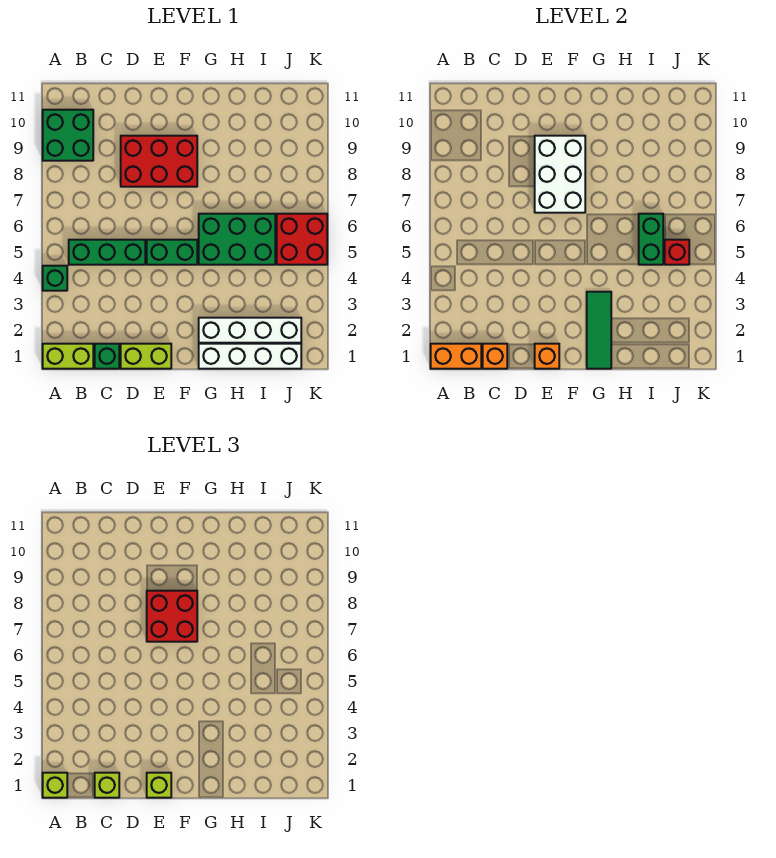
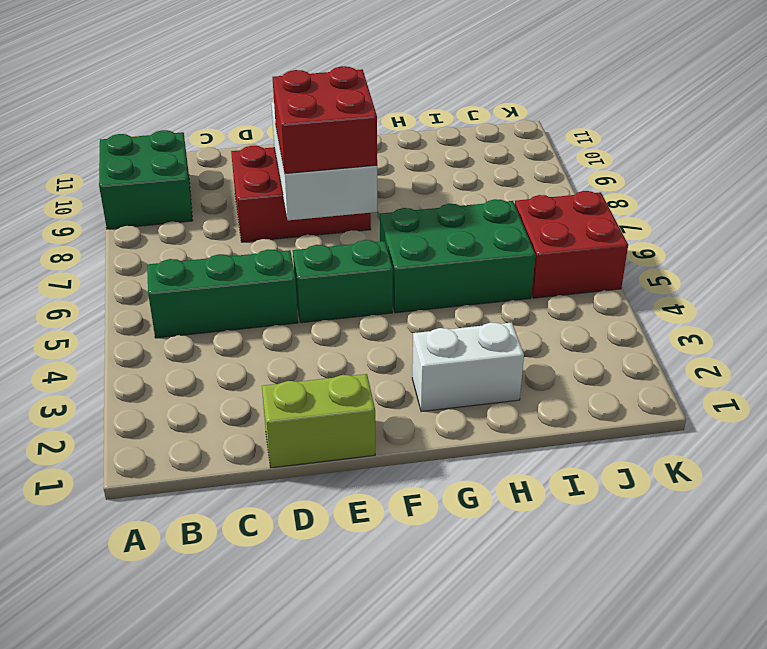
white brick G2:H2 level 1 -> white brick G2:J2 level 1
none -> lime brick A1:B1 level 1
none -> green brick A4 level 1
none -> green brick C1 level 1

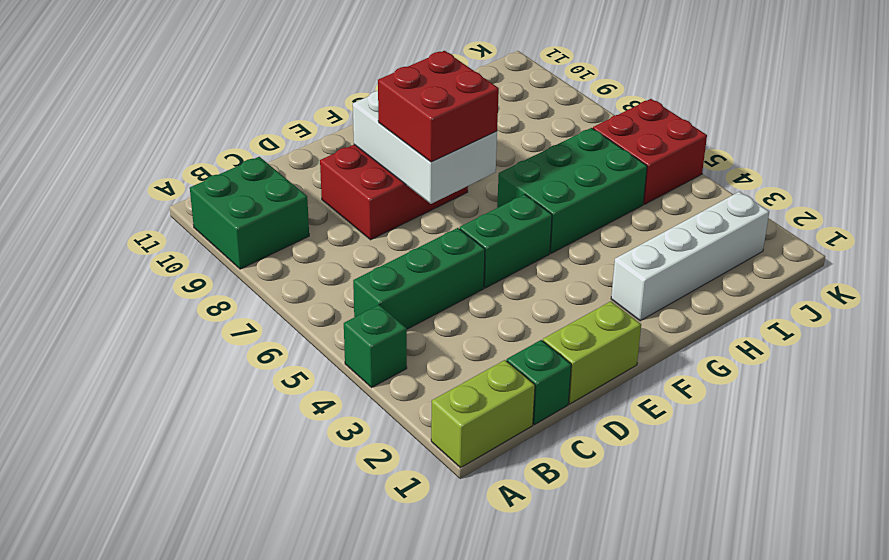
none -> white brick G1:J1 level 1
none -> orange brick A1:B1 level 2
none -> orange brick C1 level 2

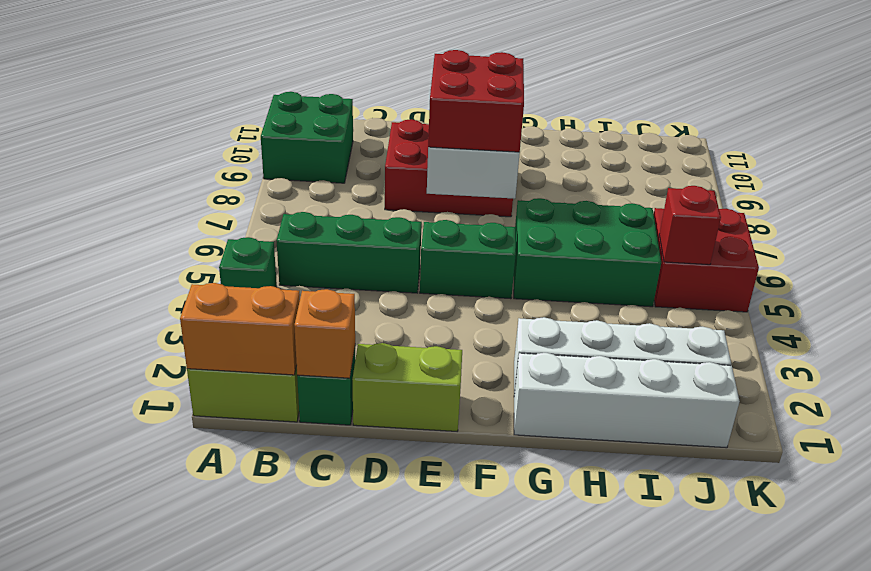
none -> orange brick E1 level 2
none -> green tile G1:G3 level 2
none -> green brick I5:I6 level 2

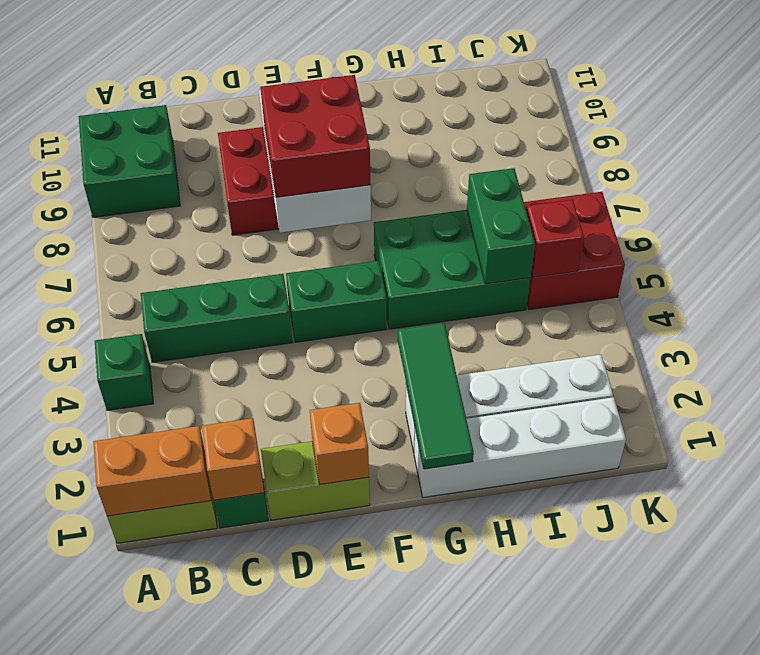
none -> lime brick A1 level 3
none -> lime brick C1 level 3
none -> lime brick E1 level 3

